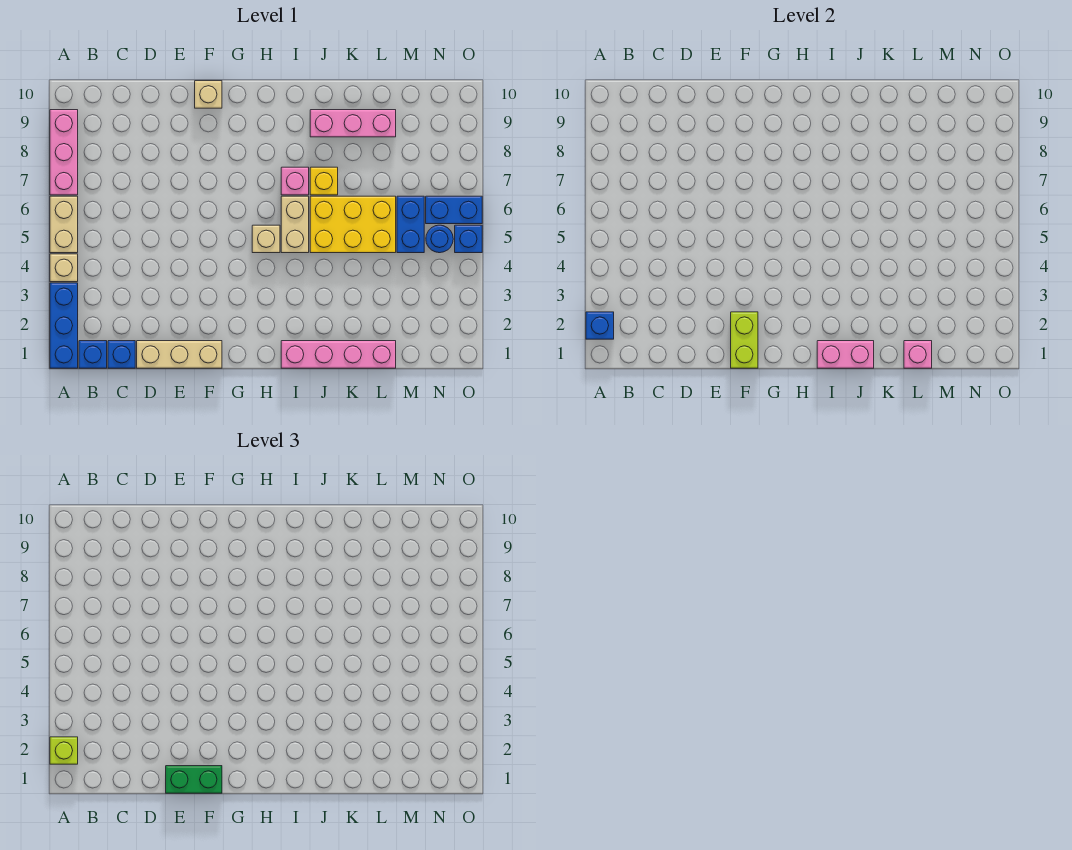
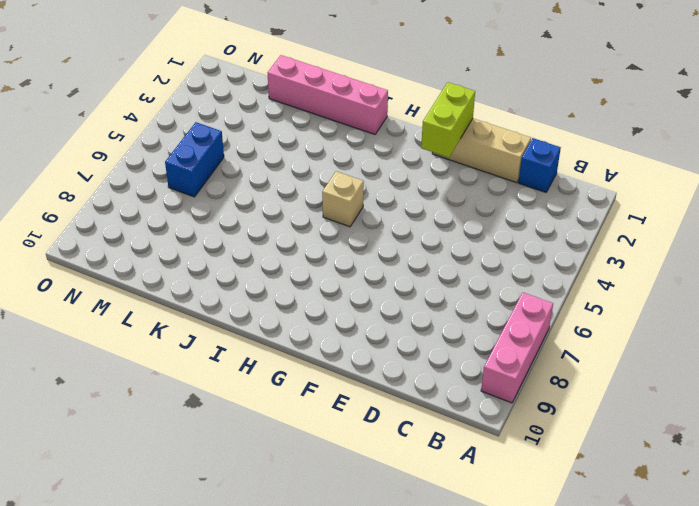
none -> blue brick A1:A3 level 1
none -> tan brick A4 level 1
none -> tan brick A5:A6 level 1

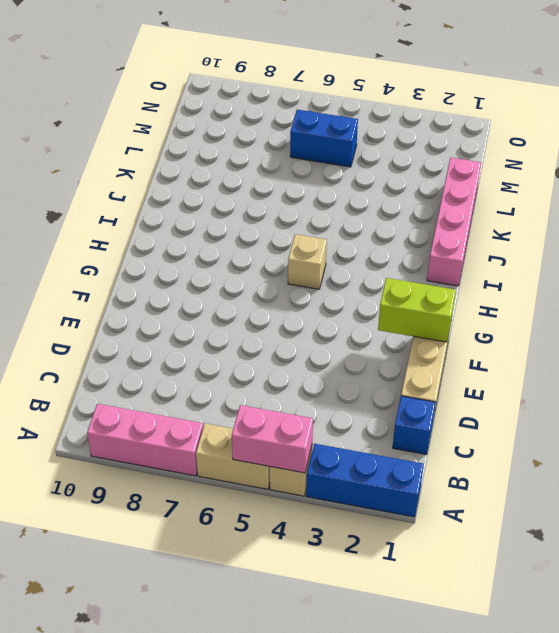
pink brick A4:A5 level 2 -> pink brick I1:J1 level 2
none -> blue brick B1 level 1
none -> tan brick F10 level 1
none -> tan brick I5:I6 level 1

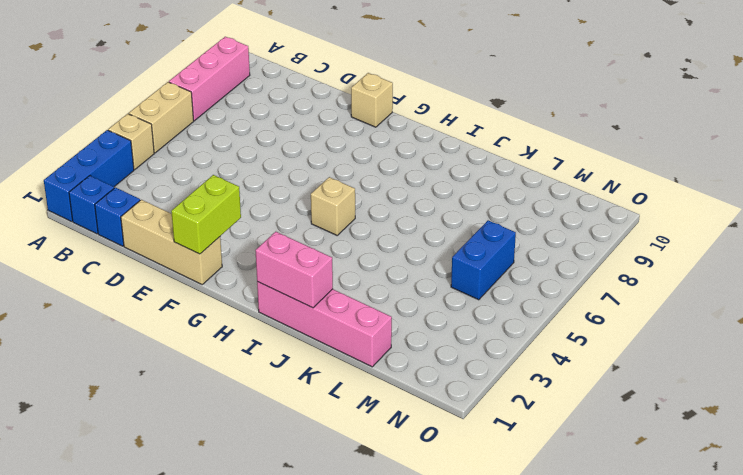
none -> tan brick I5:I6 level 1
none -> pink brick I7 level 1
none -> yellow brick J5:L6 level 1

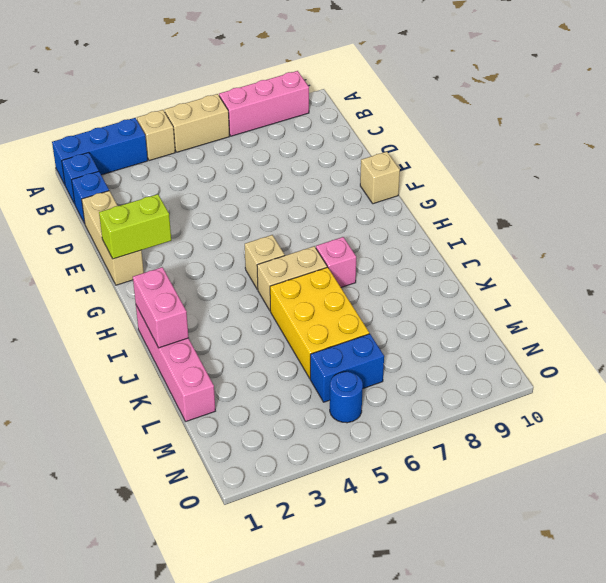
none -> yellow brick J7 level 1
none -> pink brick J9:L9 level 1
none -> blue brick N6:O6 level 1

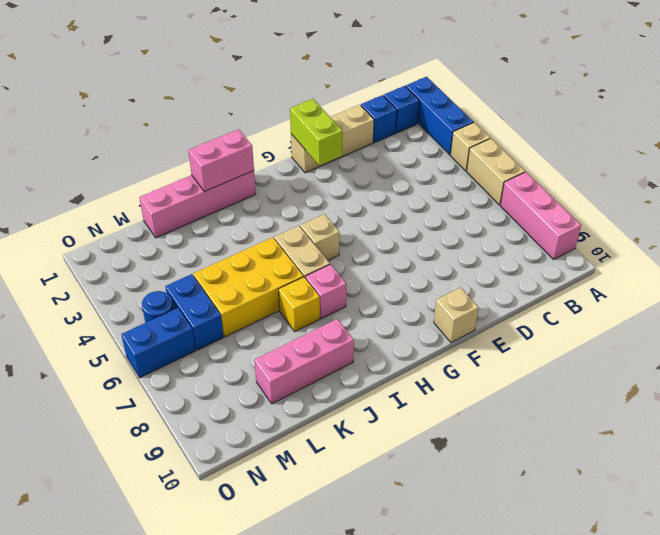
none -> blue brick O5 level 1
none -> blue brick A2 level 2
none -> pink brick L1 level 2

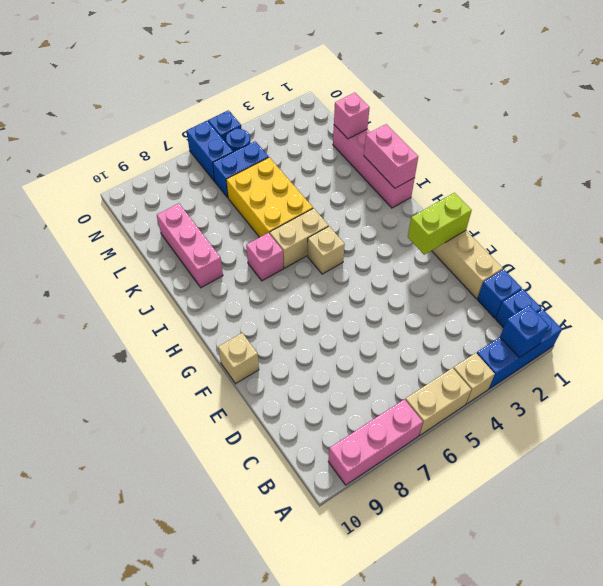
none -> yellow brick J7 level 1
none -> lime brick A2 level 3
none -> green brick E1:F1 level 3

